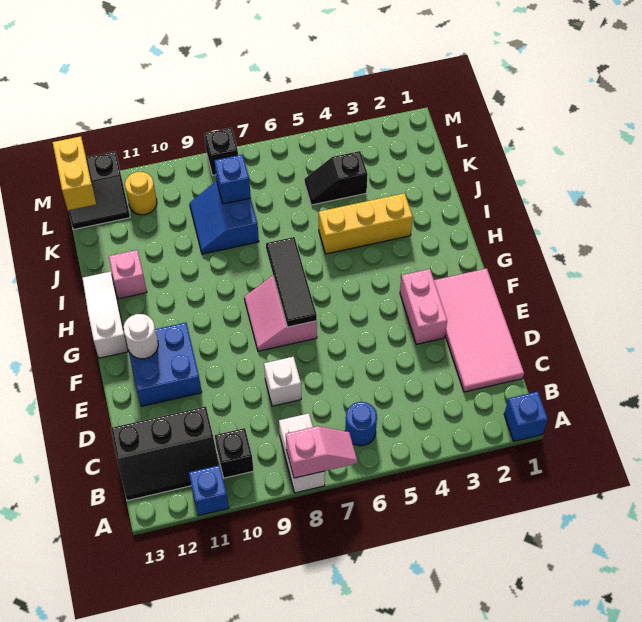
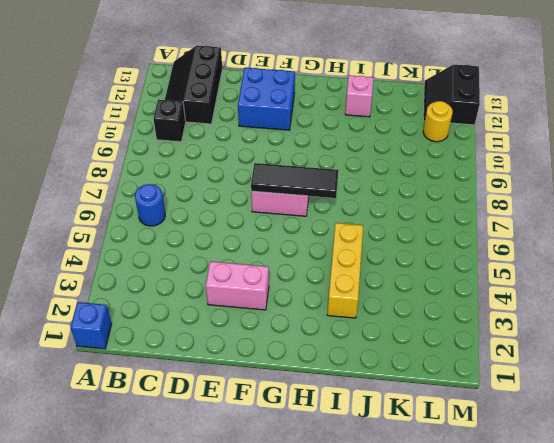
none -> white brick A8:B8 level 1
none -> blue brick A11 level 1
none -> pink tile C1:F2 level 1

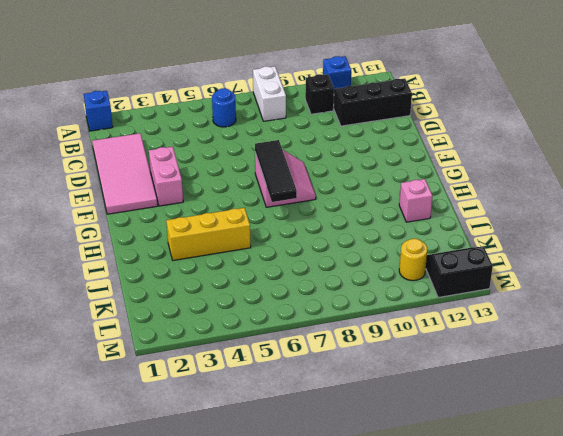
none -> white brick D8 level 1
none -> blue brick E11:F12 level 1
none -> white slope G13:I13 level 1 top G

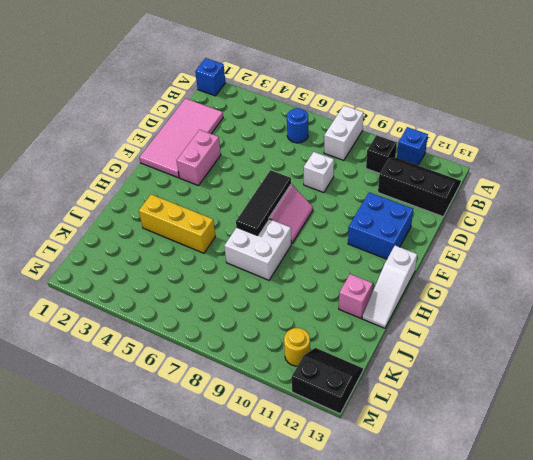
white brick H7:I8 level 1 -> none
none -> blue slope J8:K9 level 1 top 8
none -> black slope K4:K5 level 1 top 4
none -> black brick M8 level 1

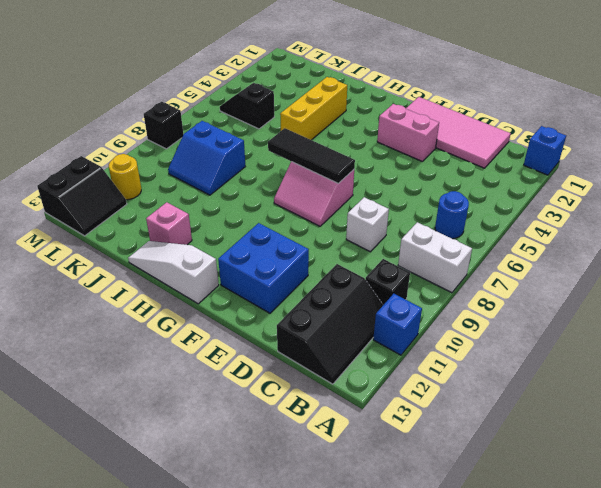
black slope K5:L5 level 1 top K -> black slope K4:K5 level 1 top 4
none -> pink slope A7:A8 level 2 top 8
none -> white round brick F12 level 2
none -> blue brick K8 level 2

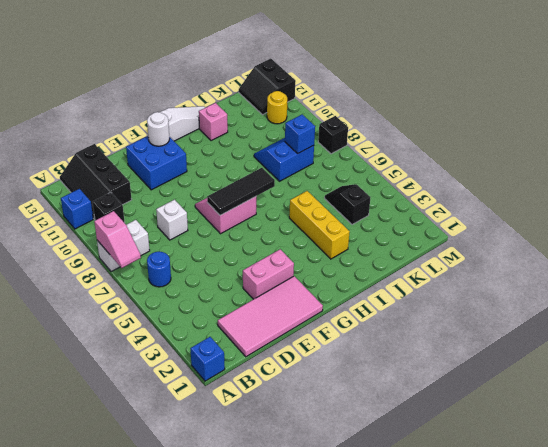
none -> yellow brick L13:M13 level 2

